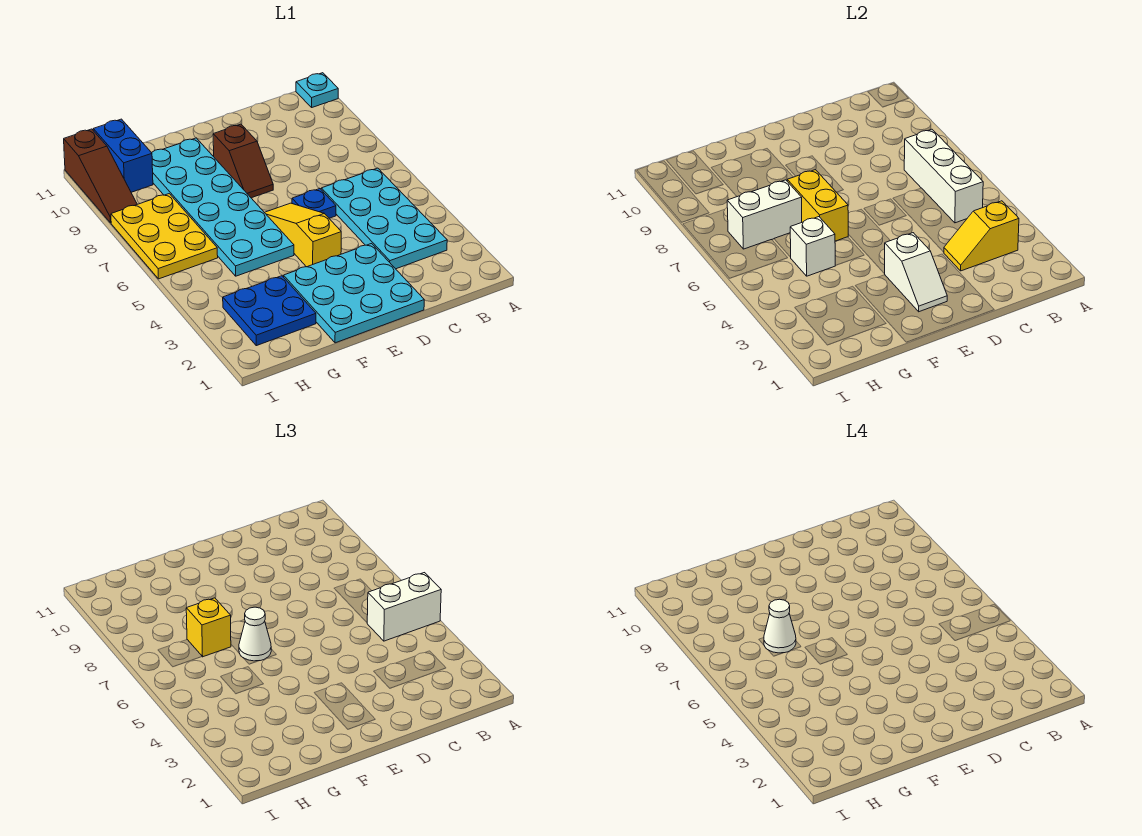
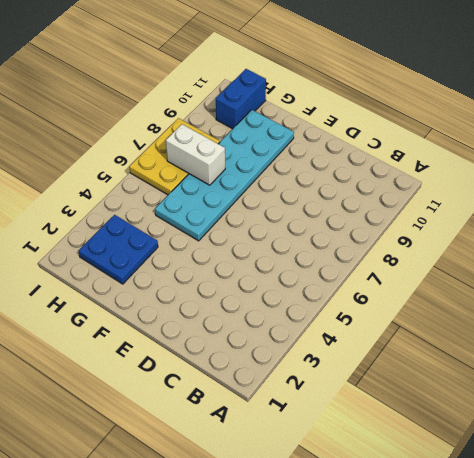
none -> cyan plate A11 level 1
none -> cyan plate B3:C6 level 1
none -> cyan plate D1:F3 level 1

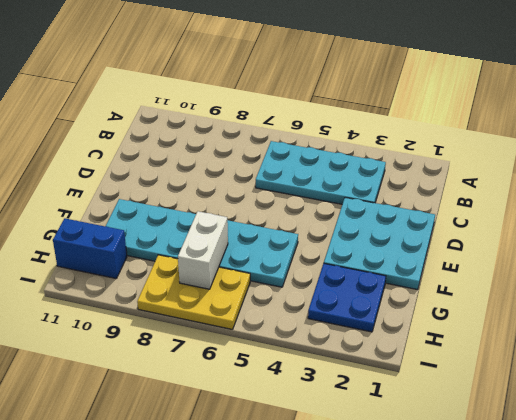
none -> cyan plate A11 level 1
none -> blue plate D6 level 1
none -> yellow slope E4:E6 level 1 top 4

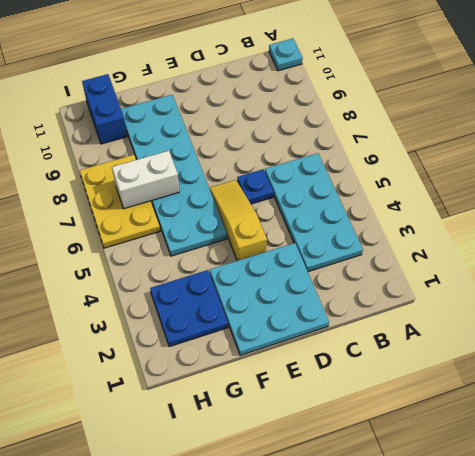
none -> brown slope E8:E9 level 1 top 9
none -> brown slope I9:I11 level 1 top 11
none -> yellow slope B3:C3 level 2 top B

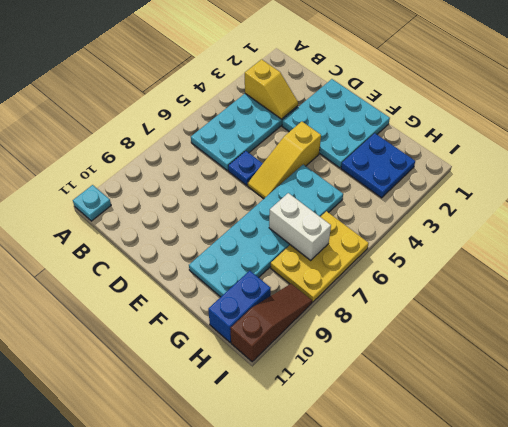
none -> brown slope E8:E9 level 1 top 9
none -> white brick B5:B7 level 2
none -> white slope E2:E3 level 2 top 3

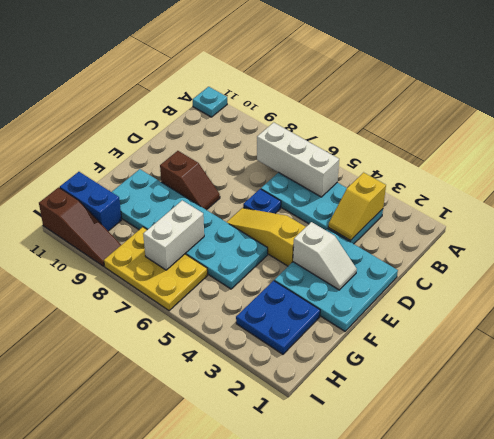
none -> yellow brick F6:F7 level 2
none -> white brick G5 level 2
none -> white brick A5:B5 level 3

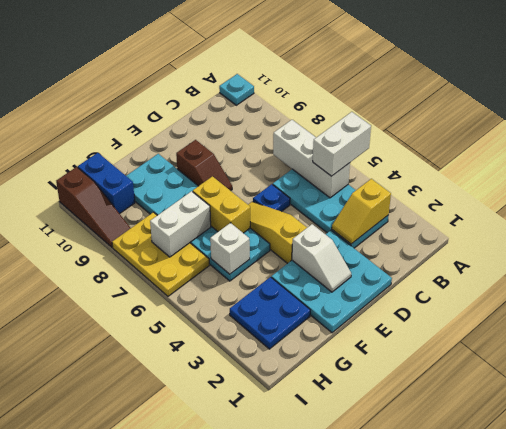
none -> white cone F6 level 3
none -> yellow brick G7 level 3
none -> white cone G7 level 4

